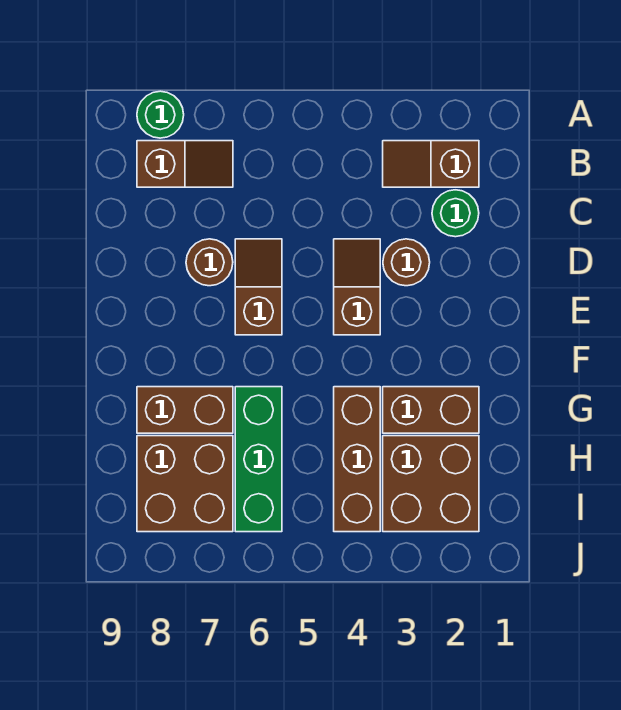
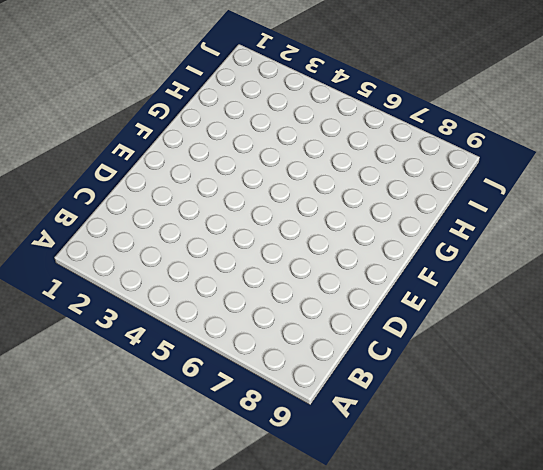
none -> green round brick A8 level 1
none -> brown slope B2:B3 level 1 top 2
none -> brown slope B7:B8 level 1 top 8

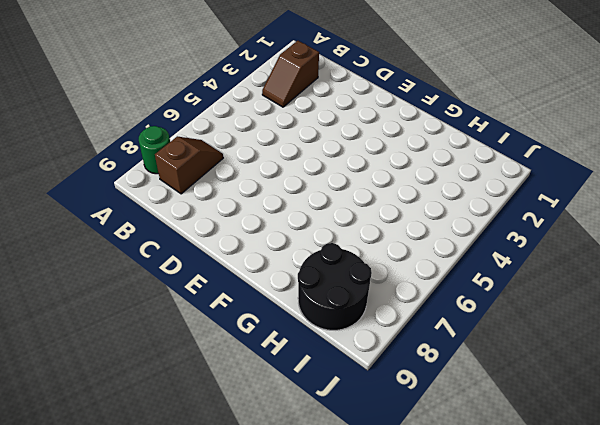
black round brick H8:I9 level 1 -> brown brick H7:I8 level 1
none -> green round brick C2 level 1
none -> brown round brick D3 level 1
none -> brown slope D4:E4 level 1 top E

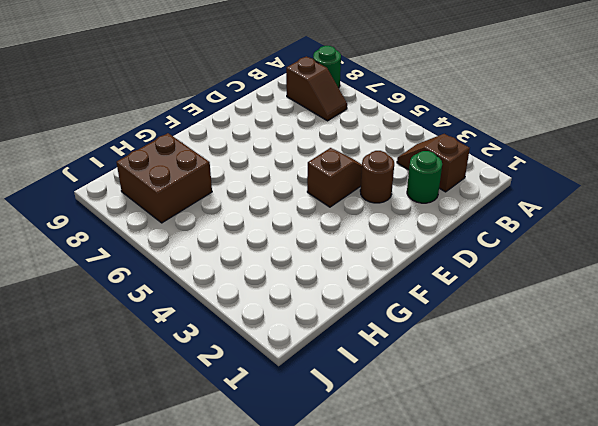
none -> brown slope D6:E6 level 1 top E
none -> brown round brick D7 level 1
none -> brown brick G2:G3 level 1

